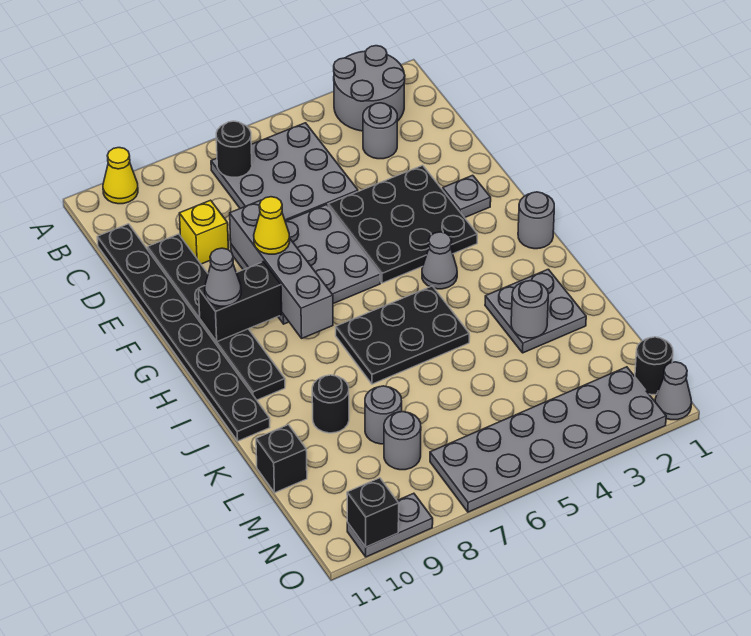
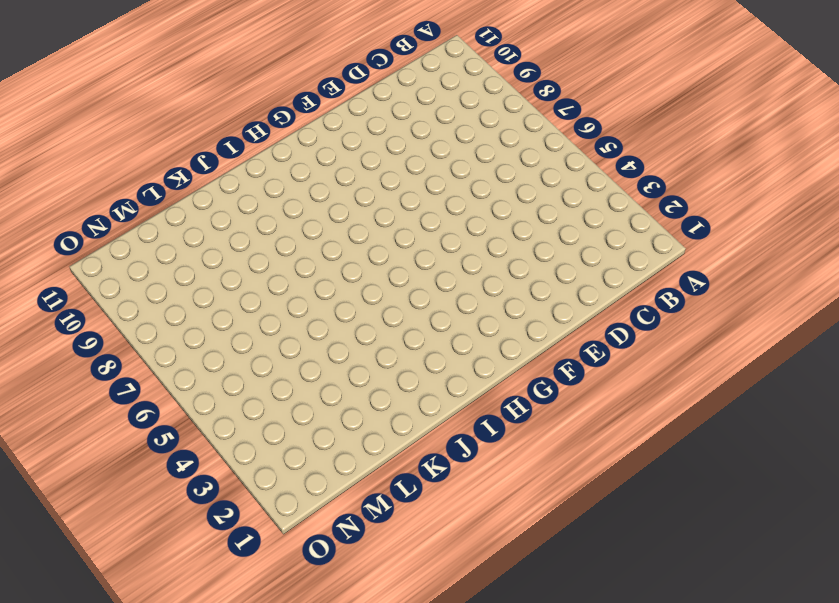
none -> grey round brick A2:B3 level 1
none -> yellow cone A10 level 1
none -> grey plate B5:D7 level 1

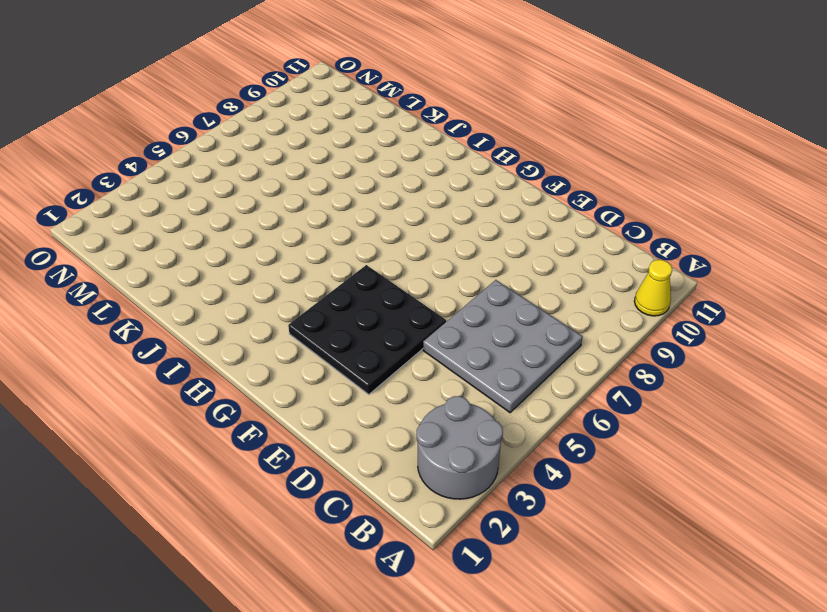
none -> grey round brick C3 level 1
none -> black plate C11:J11 level 1
none -> yellow brick D9 level 1

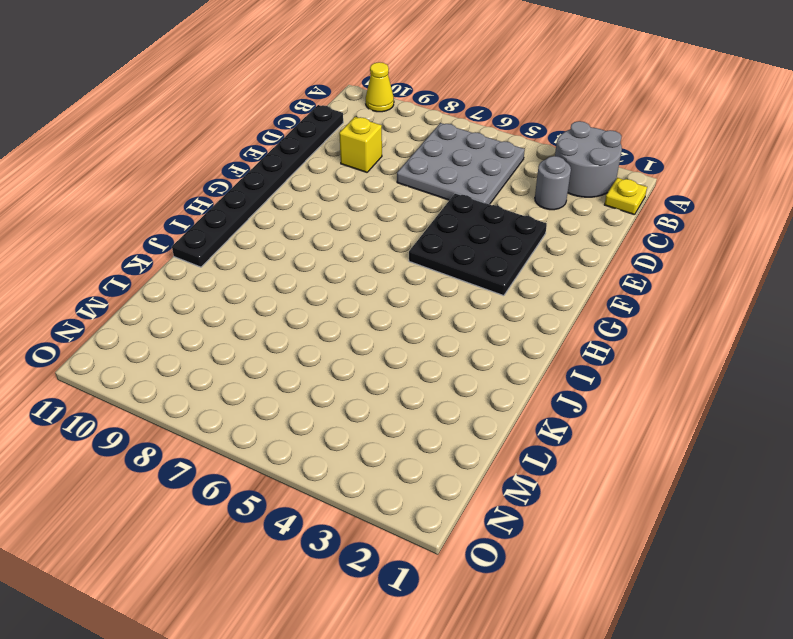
yellow plate B1 level 1 -> none
none -> black plate D10:I10 level 1
none -> grey plate E6:G8 level 1
none -> grey plate F2 level 1

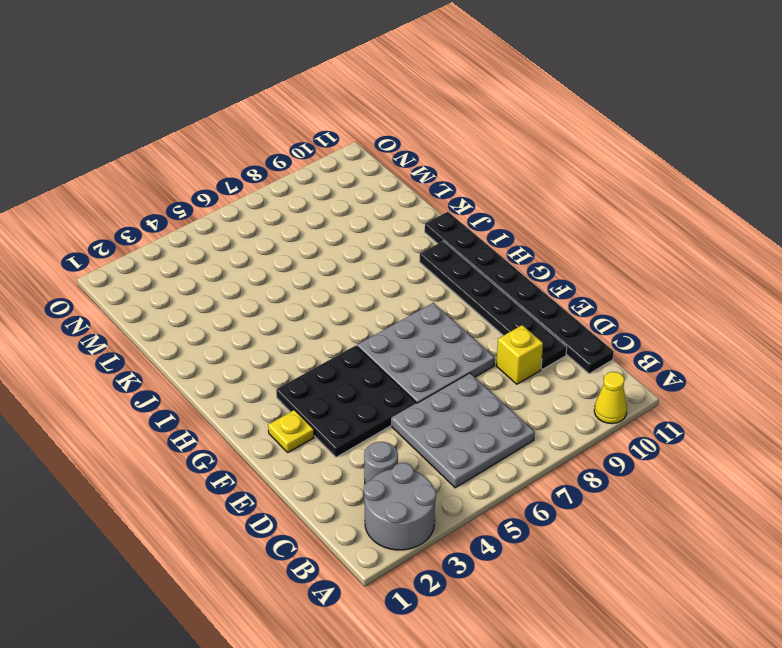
yellow plate F2 level 1 -> grey plate F2 level 1
none -> grey round brick H1 level 1
none -> grey cone H4 level 1
none -> black plate I5:J7 level 1

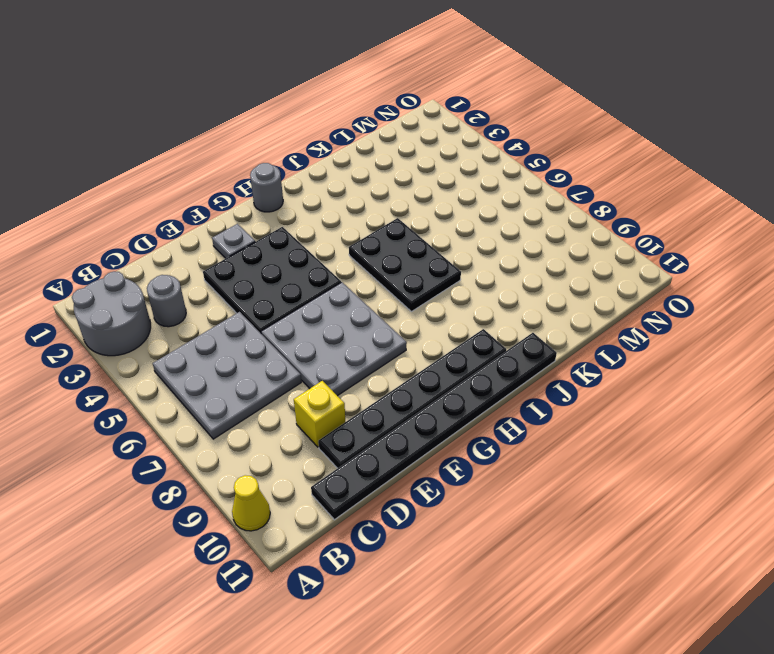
none -> grey cone H4 level 1
none -> grey plate J2:K3 level 1
none -> black round brick K9 level 1

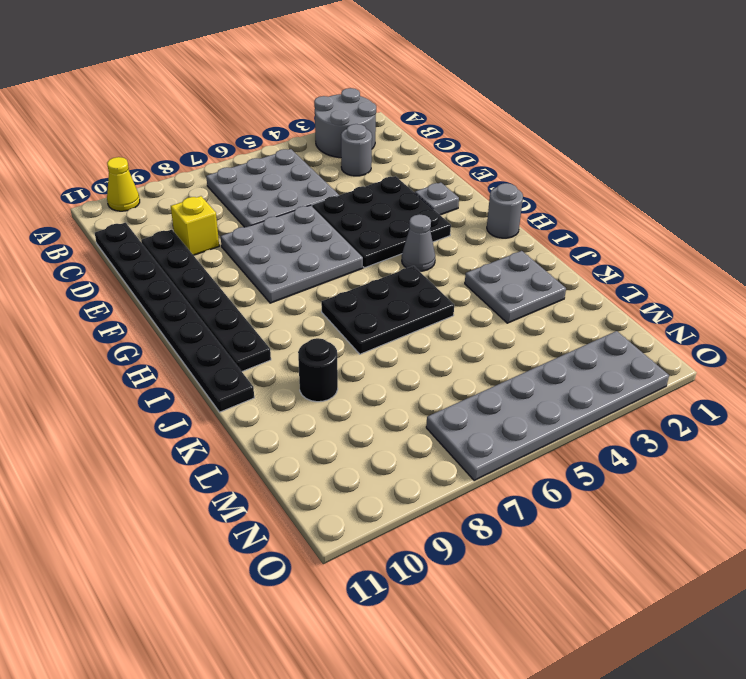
none -> grey round brick L8 level 1
none -> black brick L11 level 1
none -> grey round brick M8 level 1

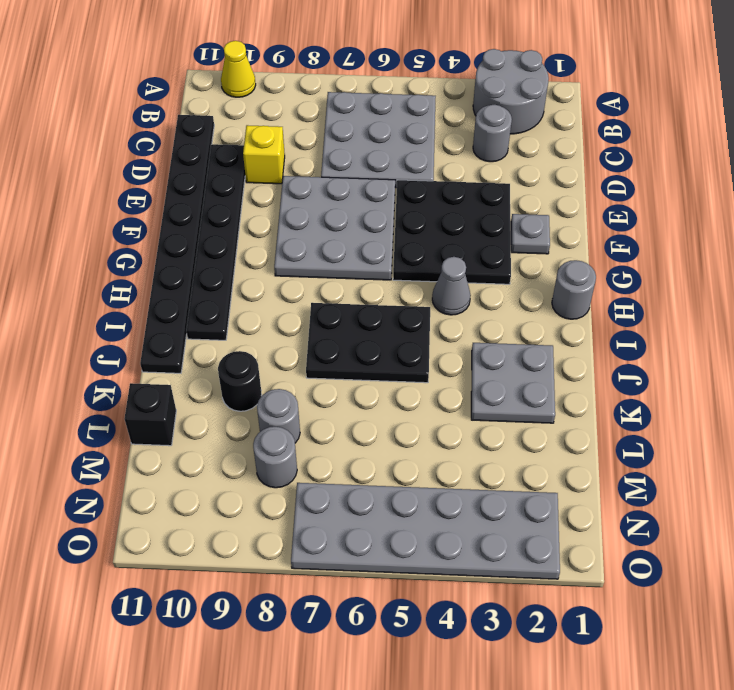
none -> black round brick N1 level 1
none -> grey cone O1 level 1
none -> grey plate O9:O10 level 1

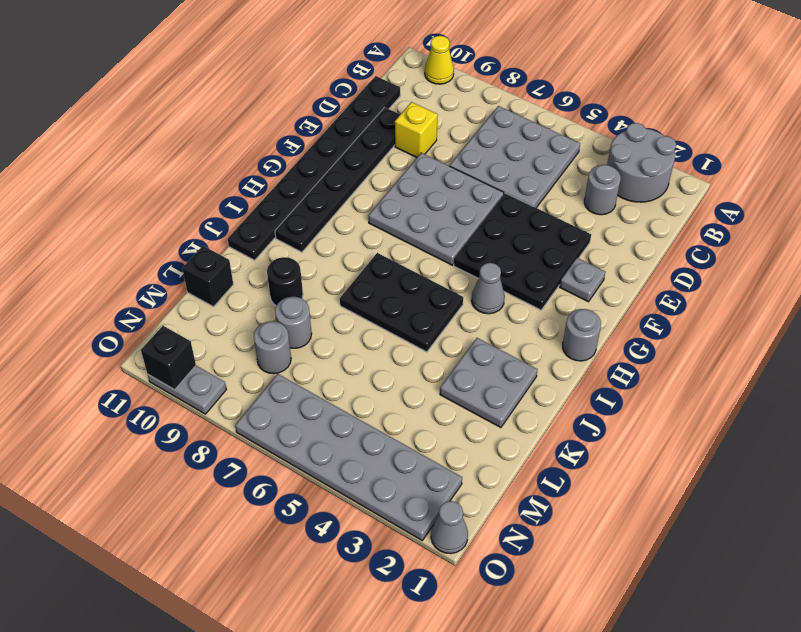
none -> black round brick N1 level 1
none -> black round brick B7 level 2
none -> grey brick E8:H8 level 2

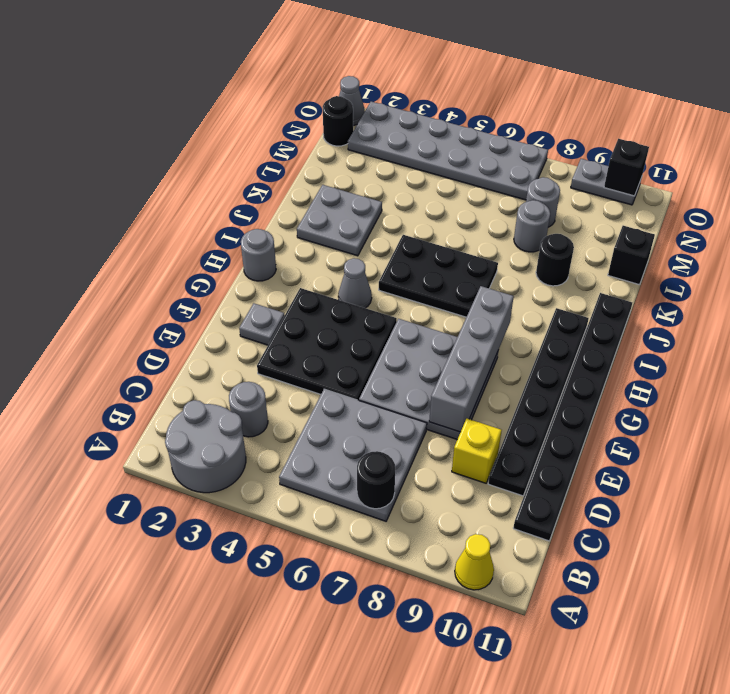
none -> black brick G9:G10 level 2
none -> grey round brick K3 level 2
none -> yellow cone F8 level 3

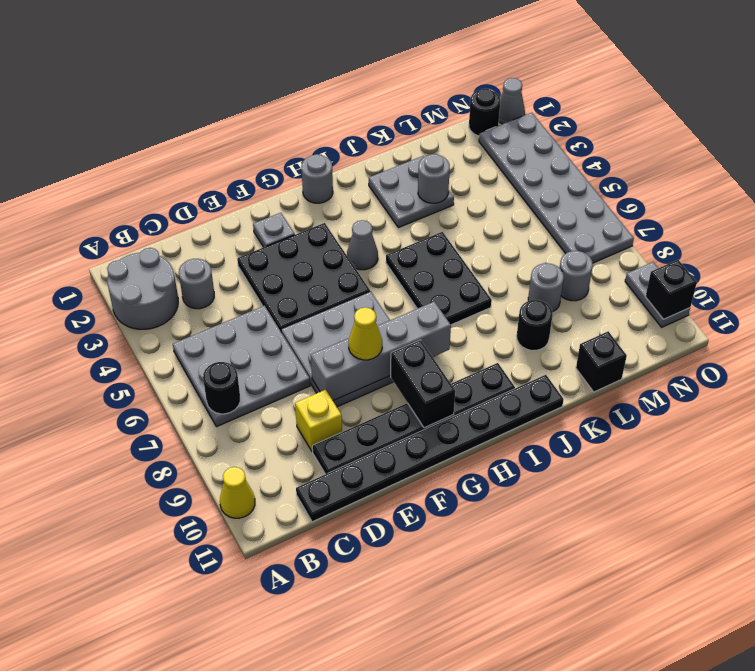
none -> grey cone G10 level 3

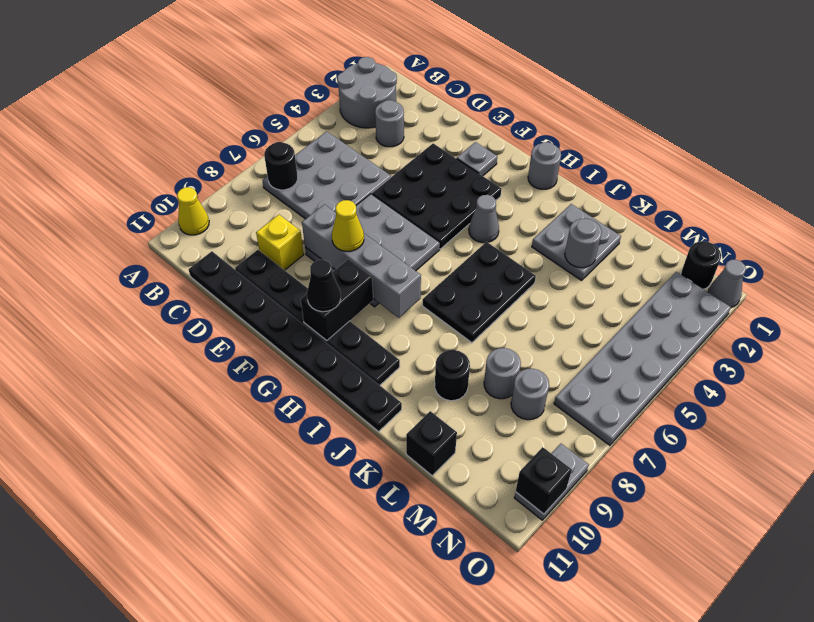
black cone G10 level 3 -> grey cone G10 level 3

